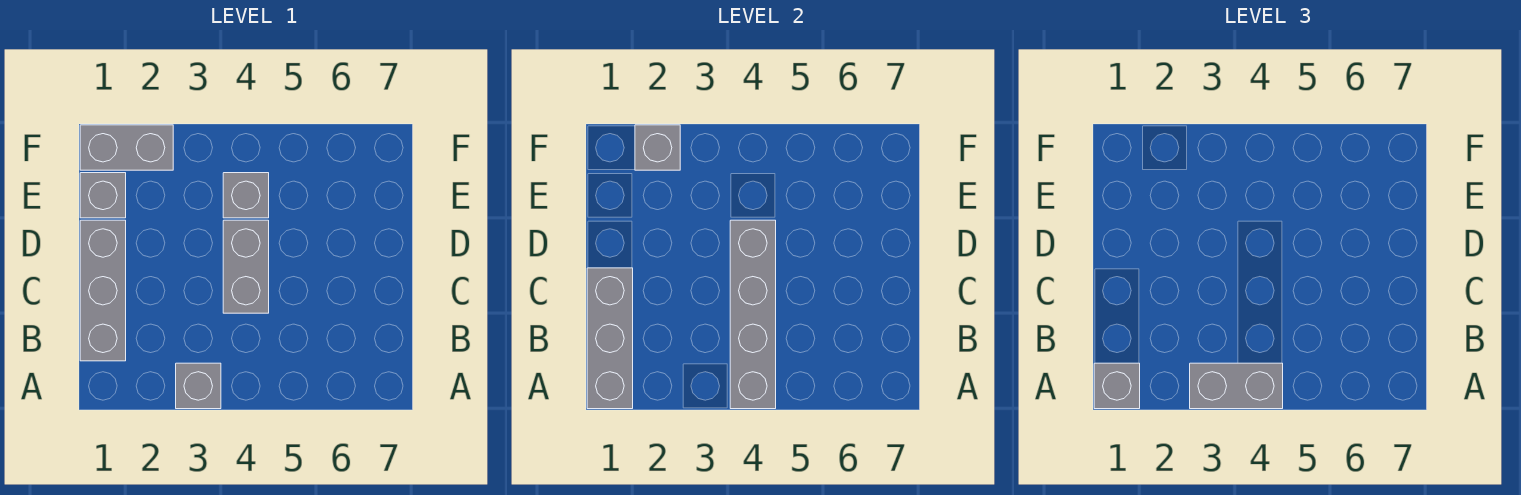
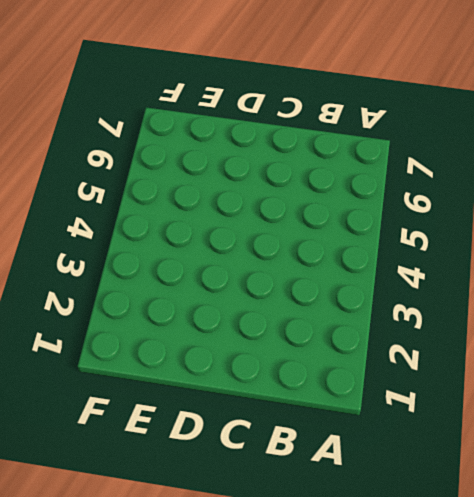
none -> grey brick A3 level 1
none -> grey brick B1:D1 level 1

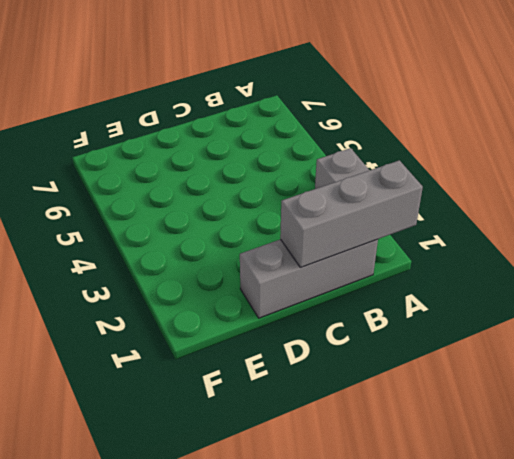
none -> grey brick C4:D4 level 1
none -> grey brick E1 level 1

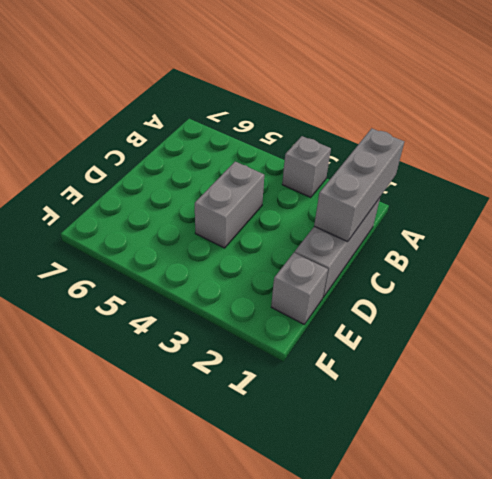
none -> grey brick E4 level 1
none -> grey brick F1:F2 level 1

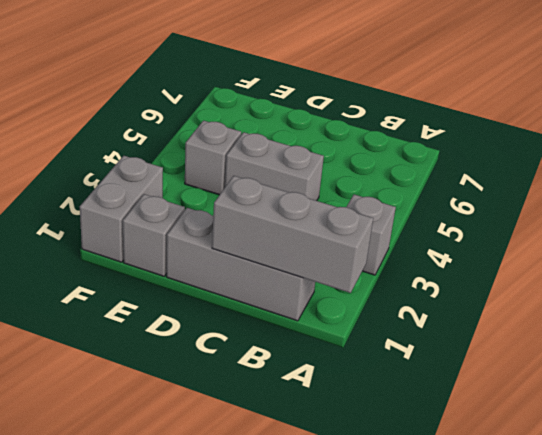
none -> grey brick A4:D4 level 2
none -> grey brick F2 level 2

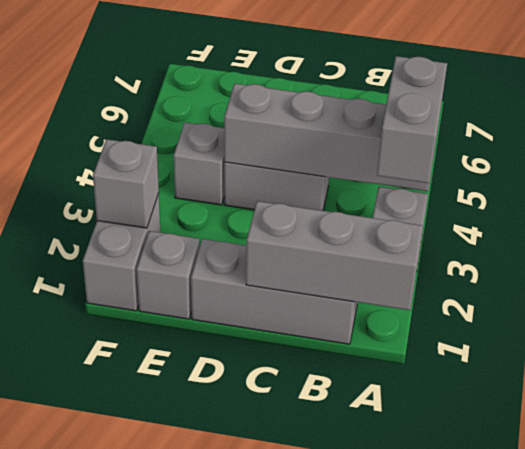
none -> grey brick A1 level 3

